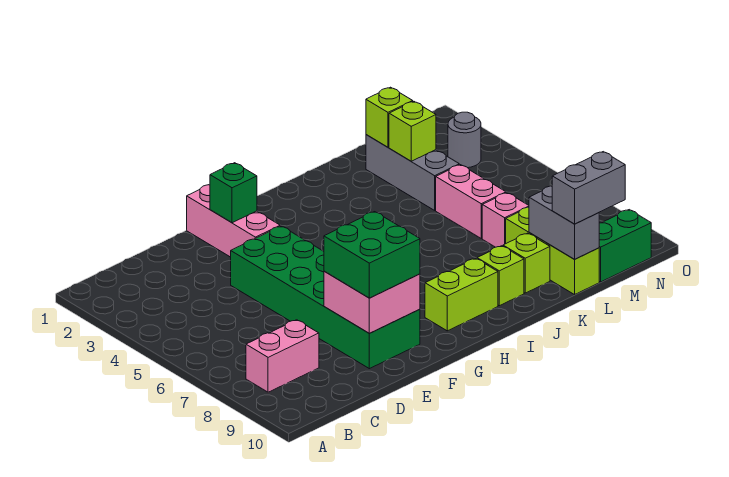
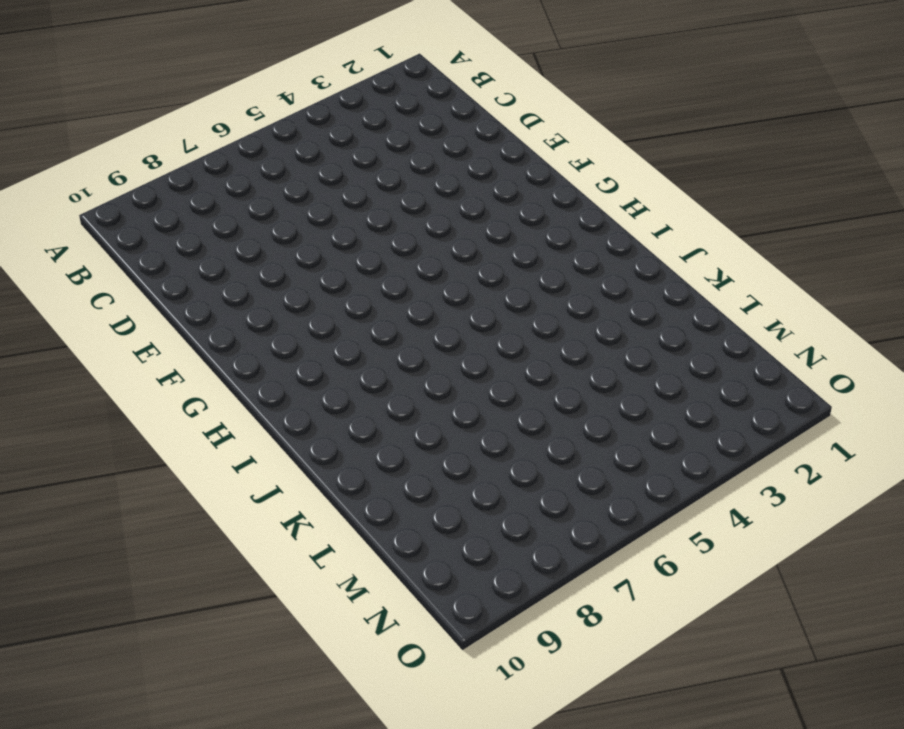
none -> pink brick B8:C8 level 1
none -> green brick E4:F9 level 1
none -> pink brick F1:F3 level 1

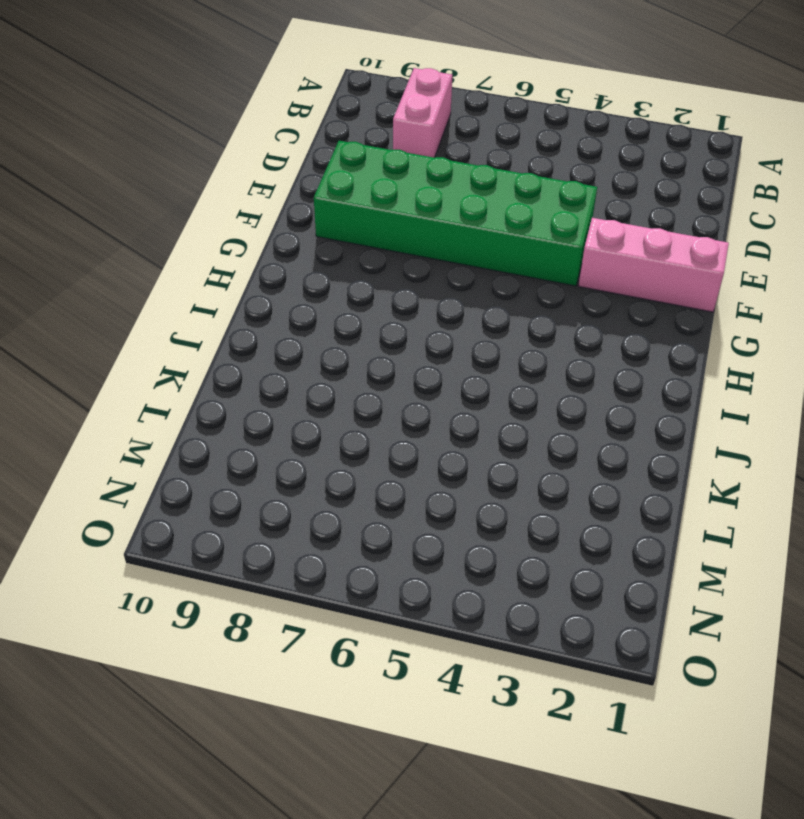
none -> lime brick H9:I9 level 1
none -> lime brick J9 level 1
none -> lime brick K9 level 1

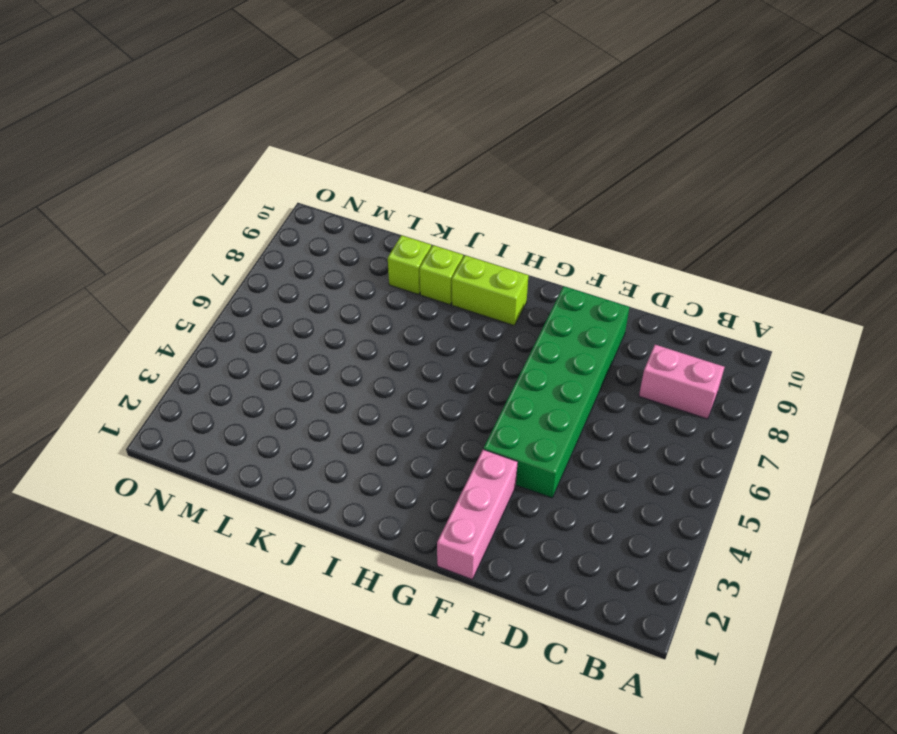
none -> grey brick L2:L4 level 1
none -> pink brick L5:L6 level 1
none -> pink brick L7 level 1

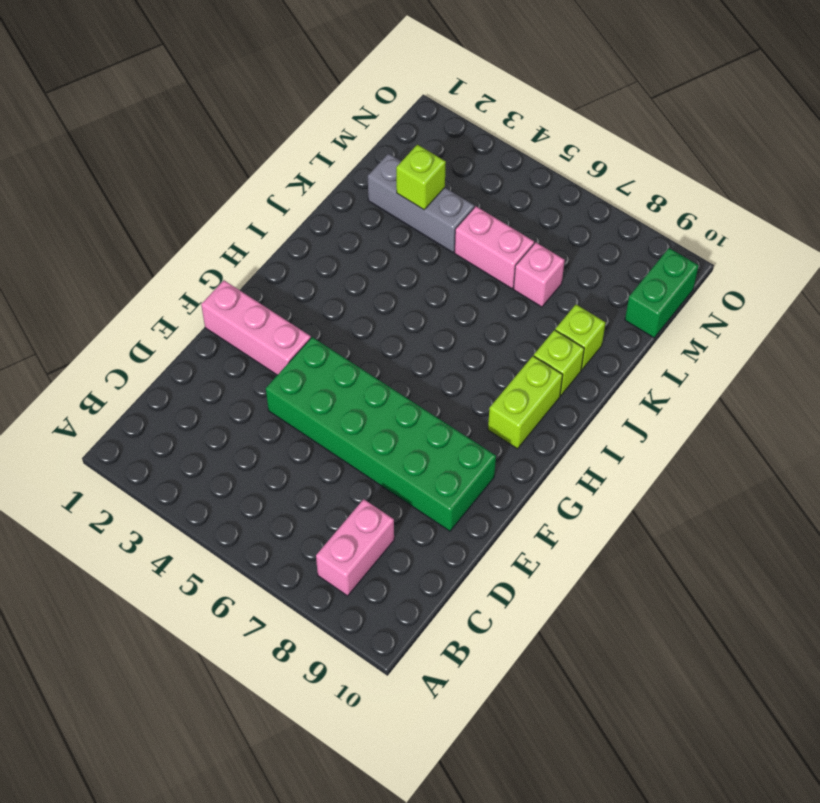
none -> lime brick L8:L10 level 1
none -> grey round brick N3 level 1
none -> pink brick E8:F9 level 2

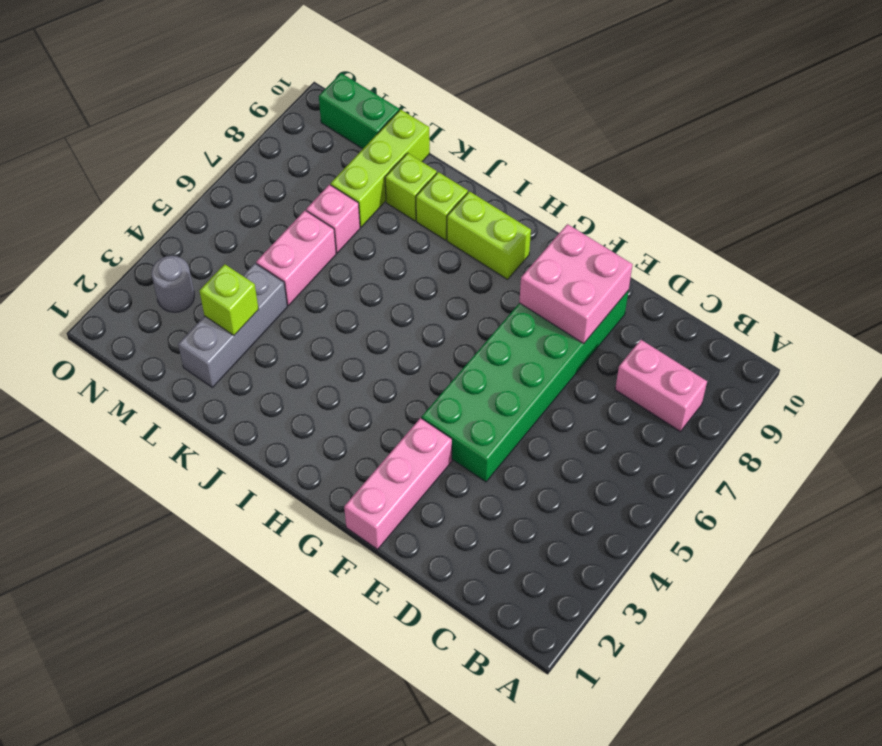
none -> green brick F2 level 2
none -> lime brick L2 level 2
none -> grey brick L9:L10 level 2

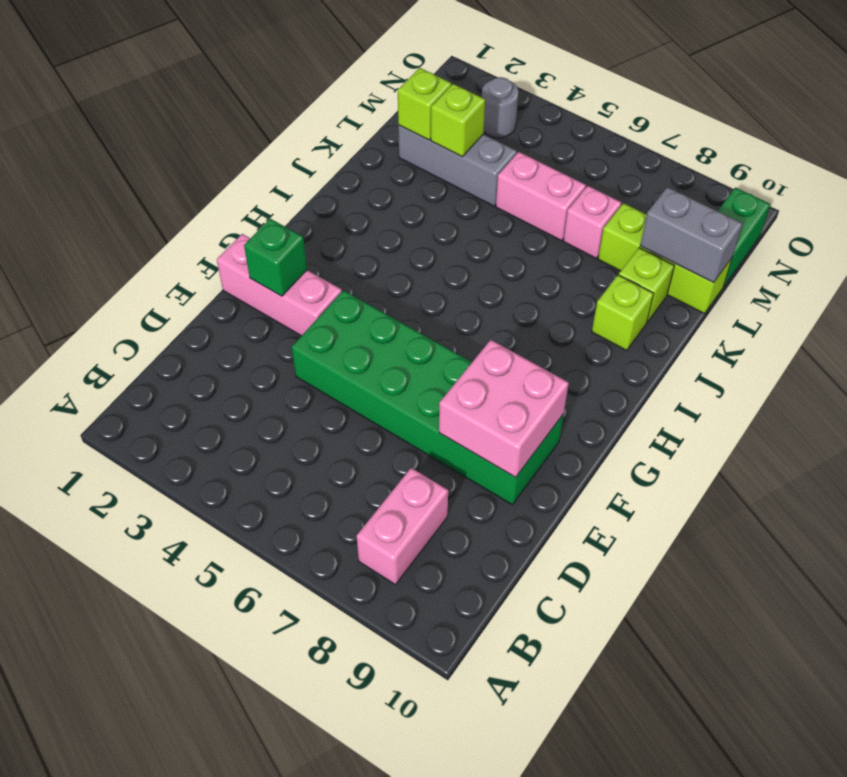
none -> lime brick H9:I9 level 1
none -> green brick E8:F9 level 3
none -> grey brick L10:M10 level 3

